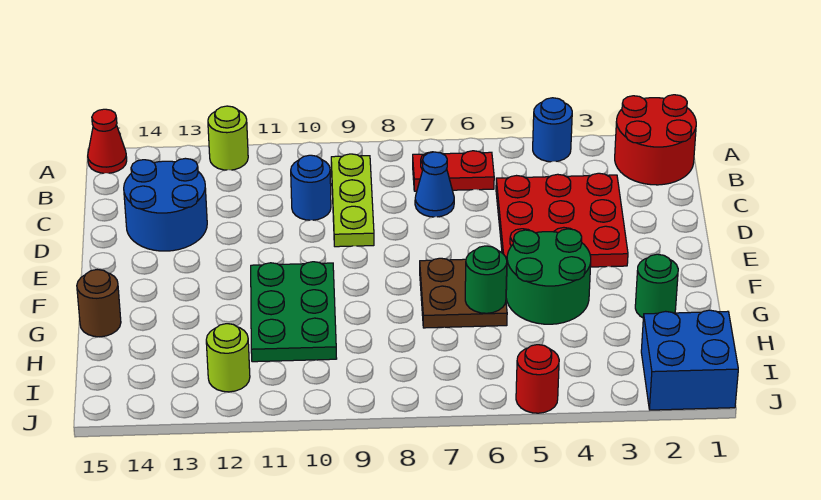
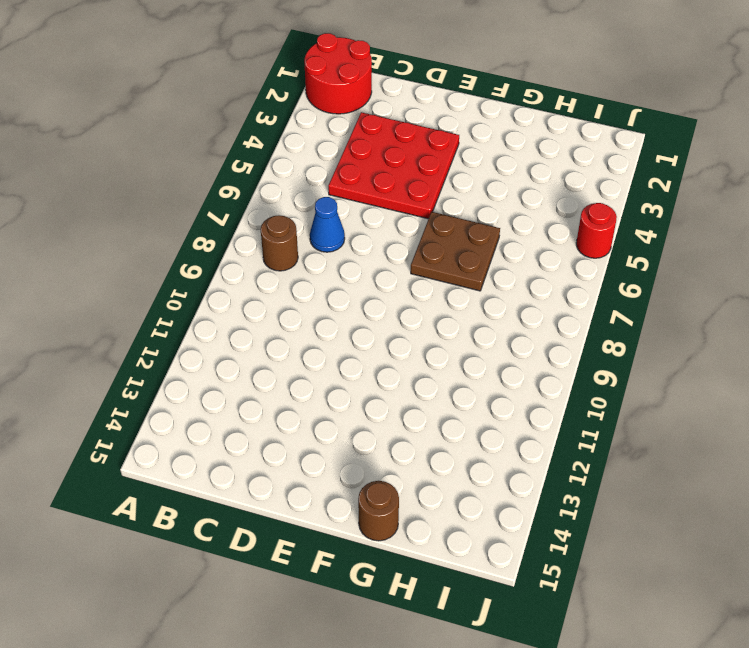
brown round brick B8 level 1 -> none
none -> blue round brick A4 level 1
none -> lime round brick A12 level 1
none -> red cone A15 level 1

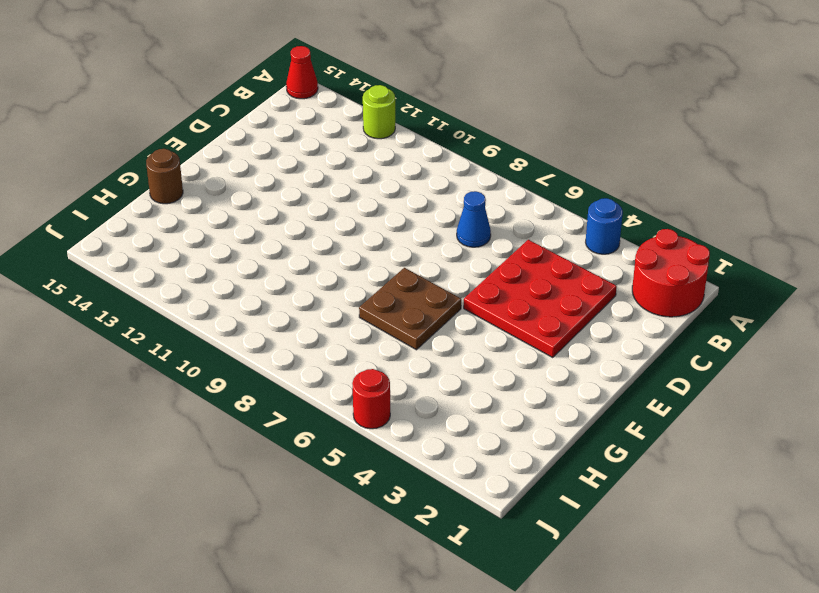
none -> red plate B6:B7 level 1
none -> lime plate B9:D9 level 1
none -> blue round brick C10 level 1

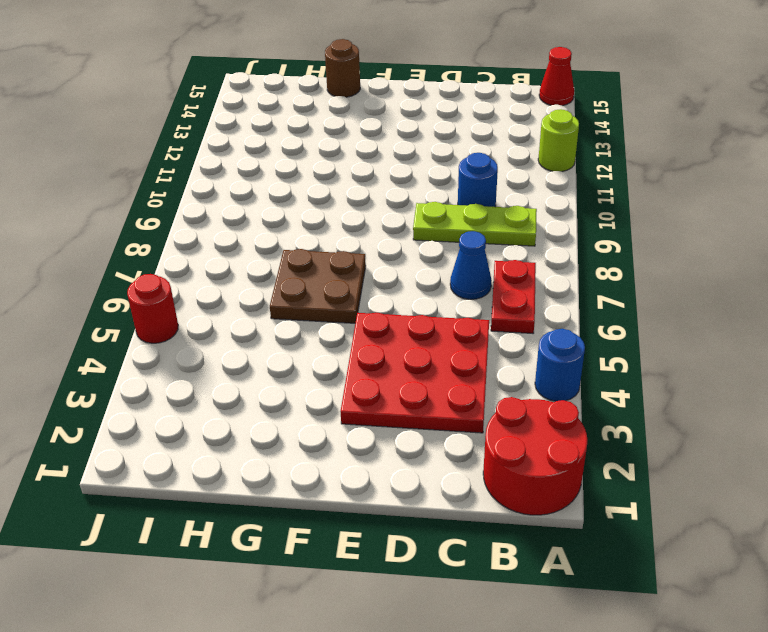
none -> blue round brick C13:D14 level 1
none -> green round brick F4:G5 level 1
none -> green plate F10:H11 level 1

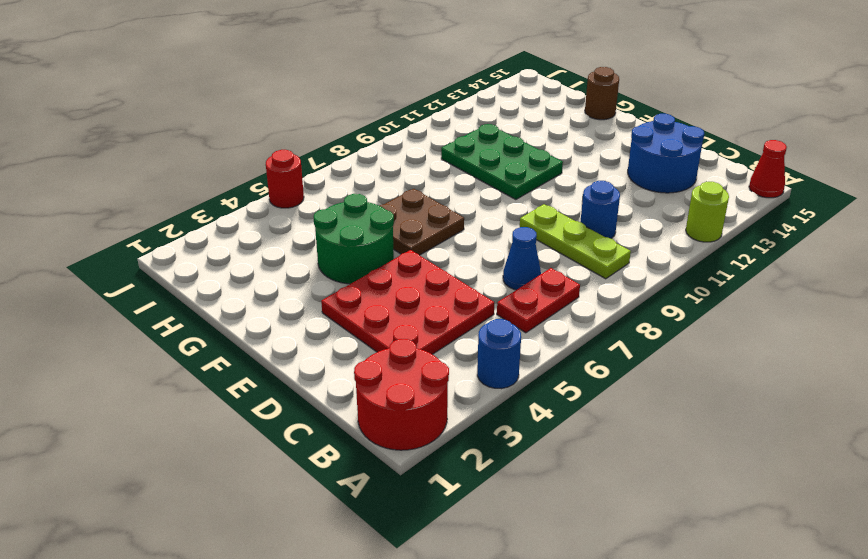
none -> green round brick G2 level 1
none -> blue brick I1:J2 level 1
none -> lime round brick I12 level 1

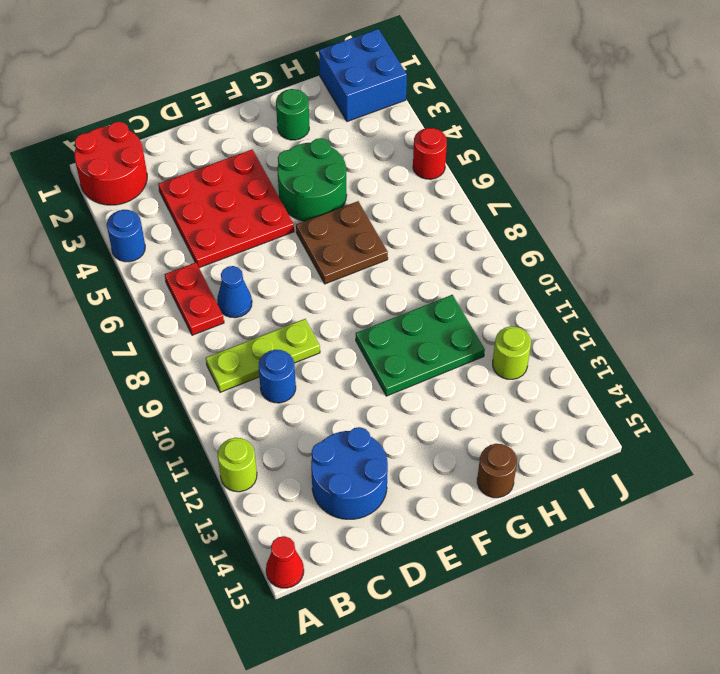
none -> green round brick G6 level 2

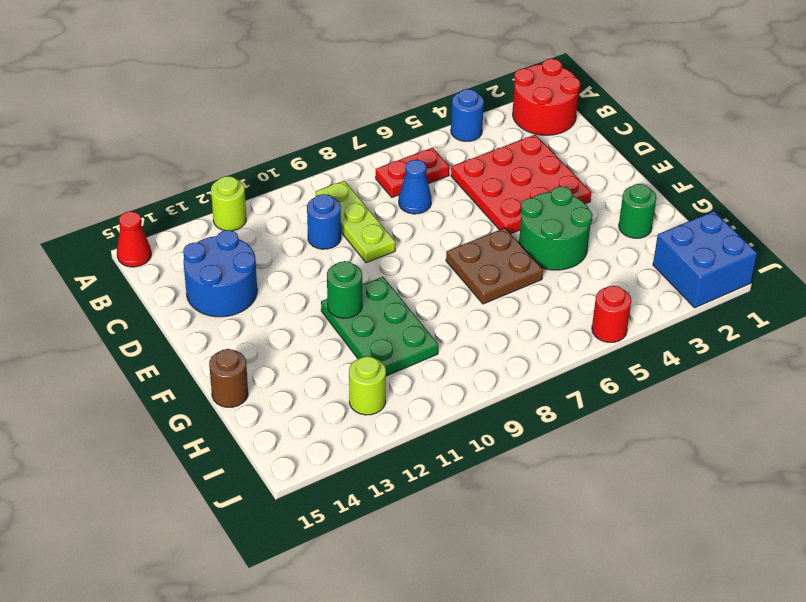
green round brick F11 level 2 -> green round brick G6 level 2

